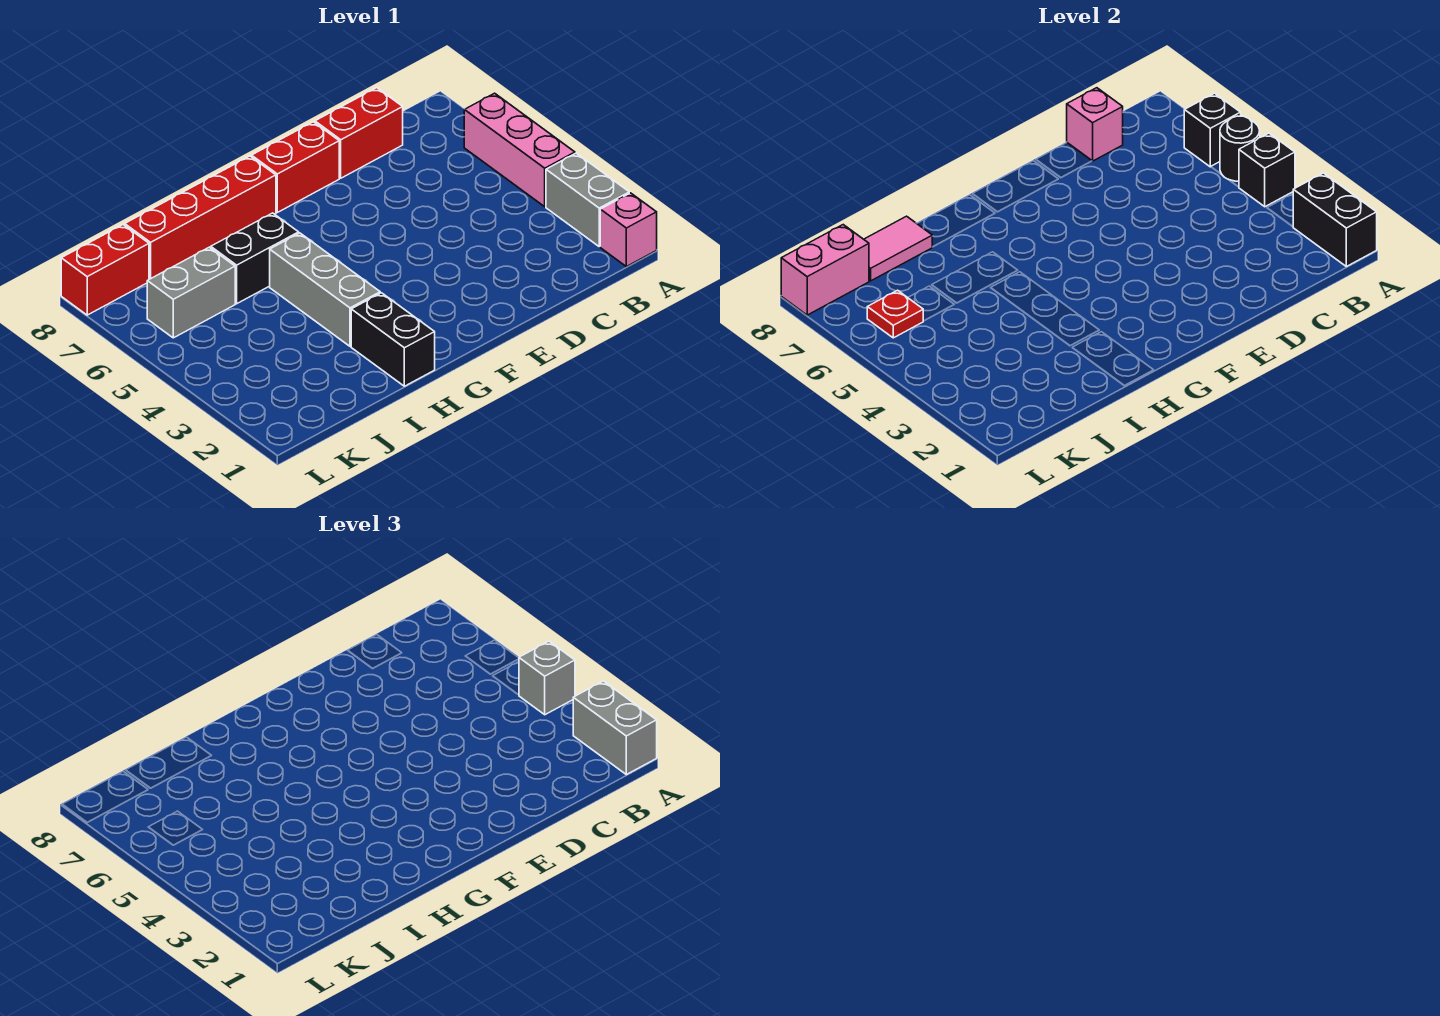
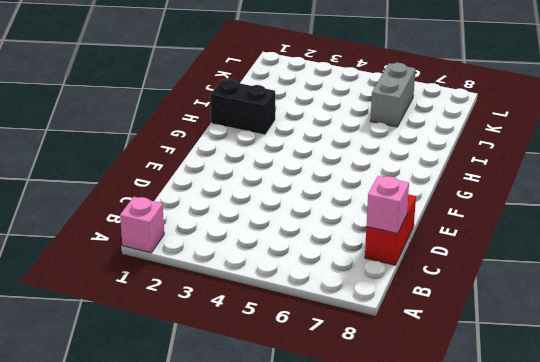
none -> grey brick A2:A3 level 1
none -> pink brick A4:A6 level 1
none -> red brick E8:F8 level 1

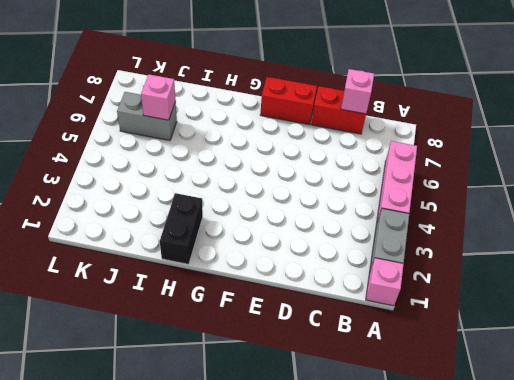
pink brick J6 level 2 -> none
none -> red brick G8:J8 level 1
none -> grey brick H3:H5 level 1
none -> black brick H6:I6 level 1

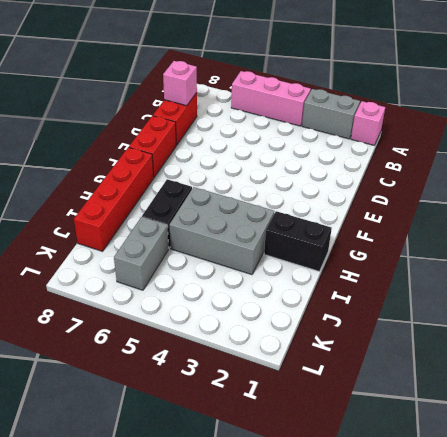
grey brick H3:I5 level 1 -> grey brick H3:H5 level 1
none -> red brick K8:L8 level 1
none -> black brick A1:A2 level 2
none -> black brick A4 level 2

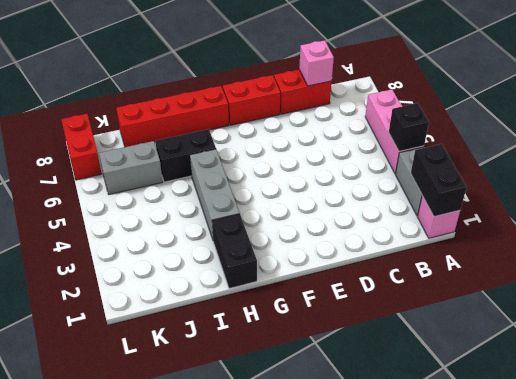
red brick L7:L8 level 1 -> red brick K8:L8 level 1
none -> black round brick A5 level 2
none -> black brick A6 level 2
none -> pink tile I8:J8 level 2

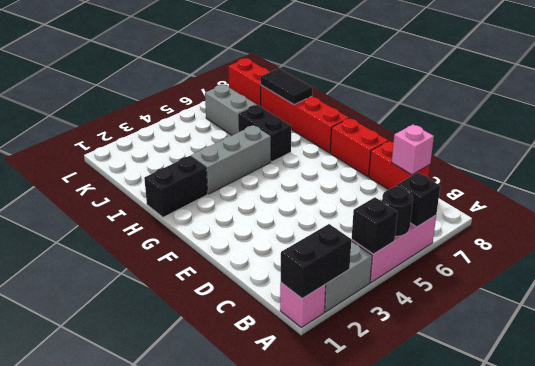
black tile I8:J8 level 2 -> pink tile I8:J8 level 2
none -> red plate K6 level 2
none -> pink brick K8:L8 level 2
none -> grey brick A1:A2 level 3

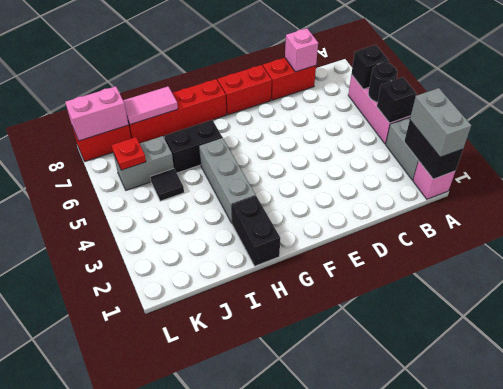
black tile J5 level 1 -> none
none -> grey brick A4 level 3

